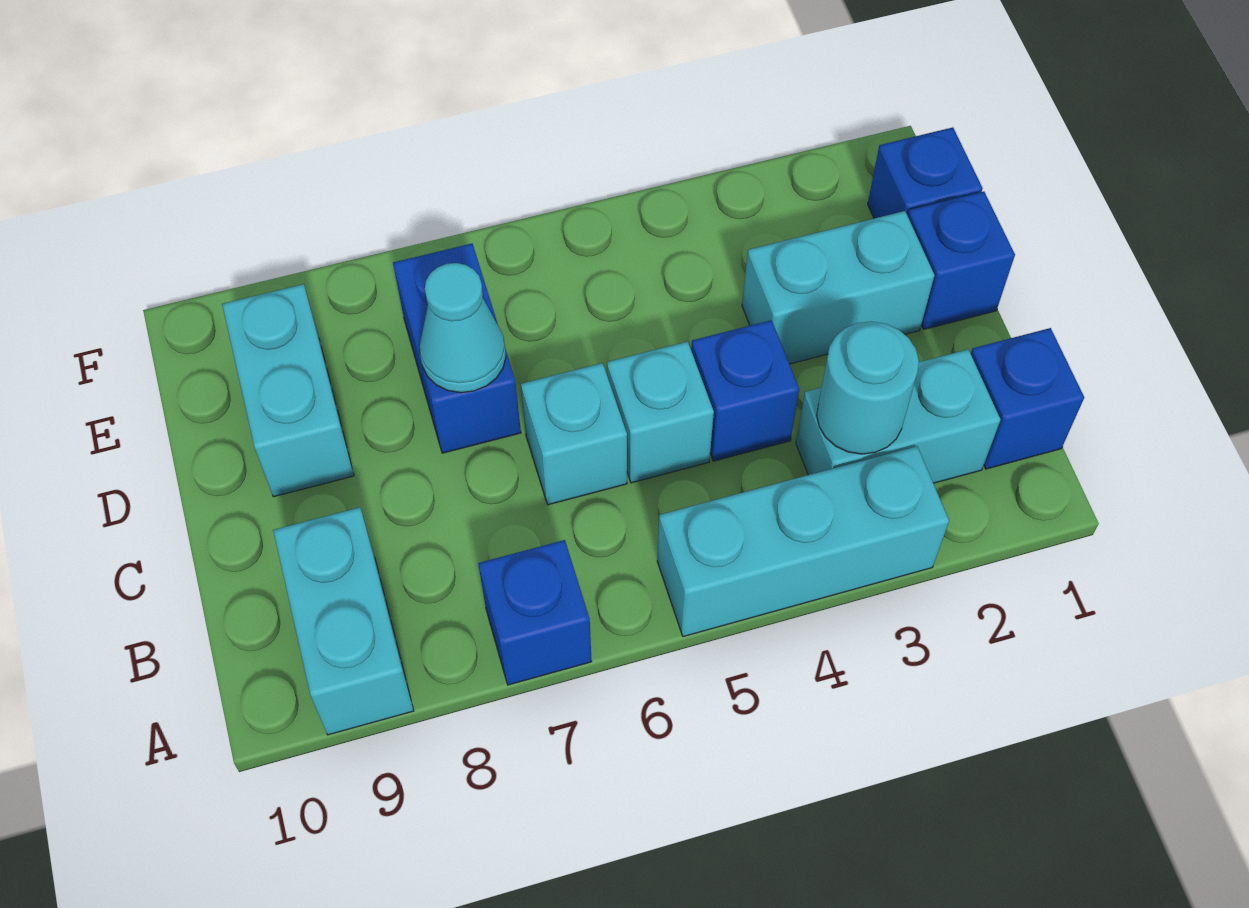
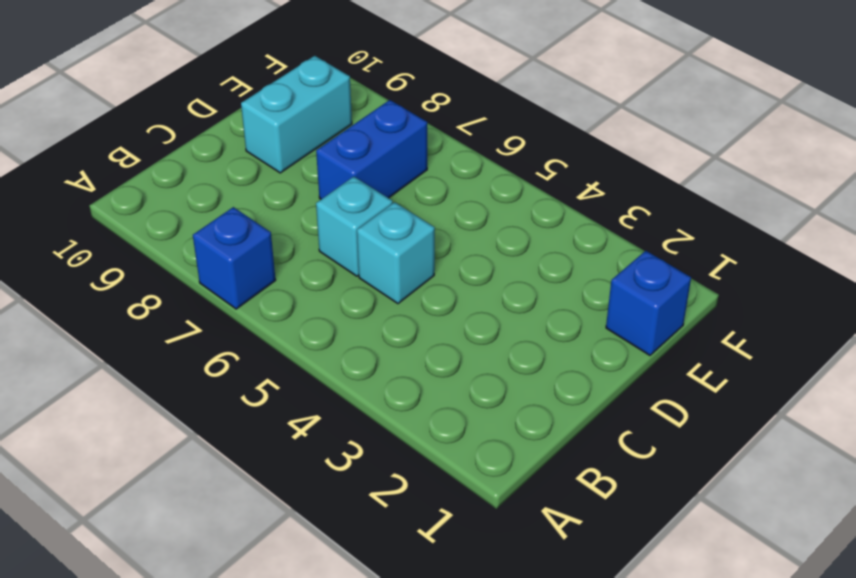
none -> cyan brick A3:A5 level 1
none -> cyan brick A9:B9 level 1
none -> blue brick B1 level 1

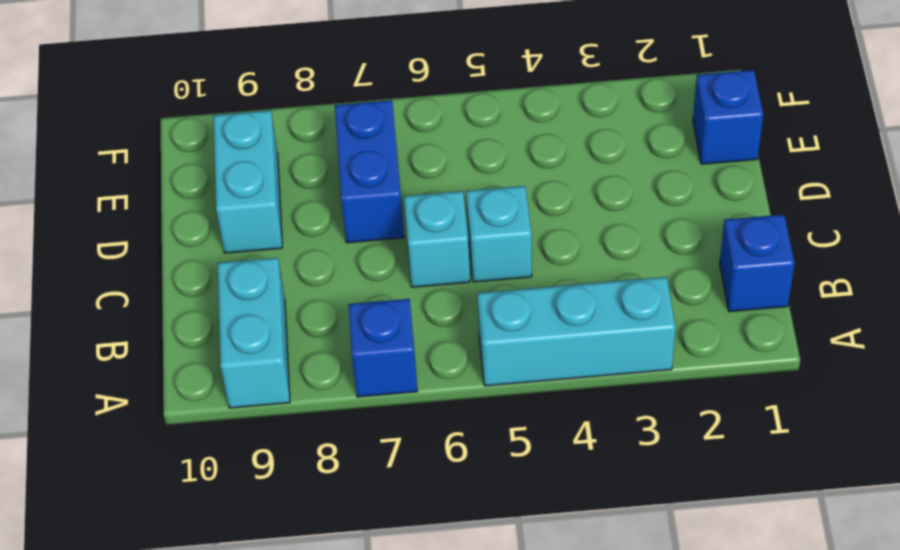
none -> cyan brick B2:B3 level 1
none -> blue brick C4 level 1
none -> blue brick D1 level 1

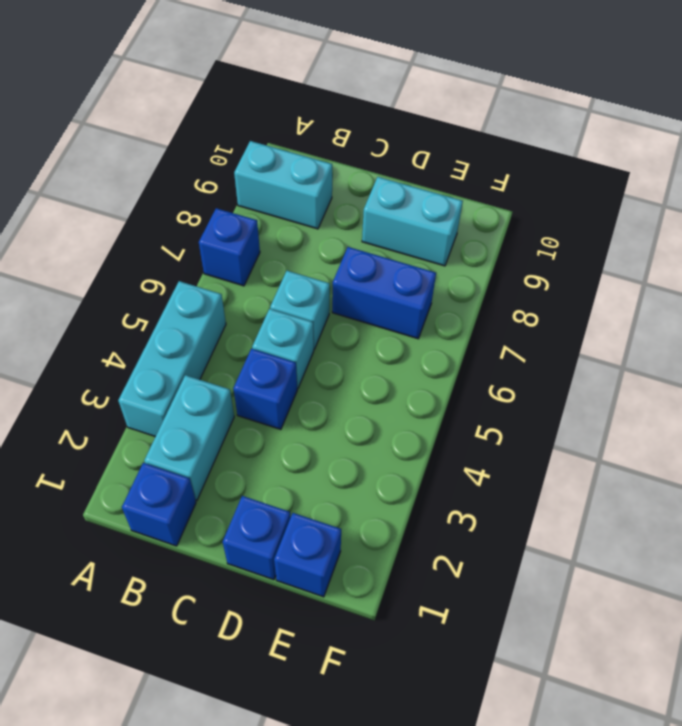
none -> cyan brick D2:D3 level 1
none -> cyan round brick B3 level 2
none -> cyan cone D7 level 2

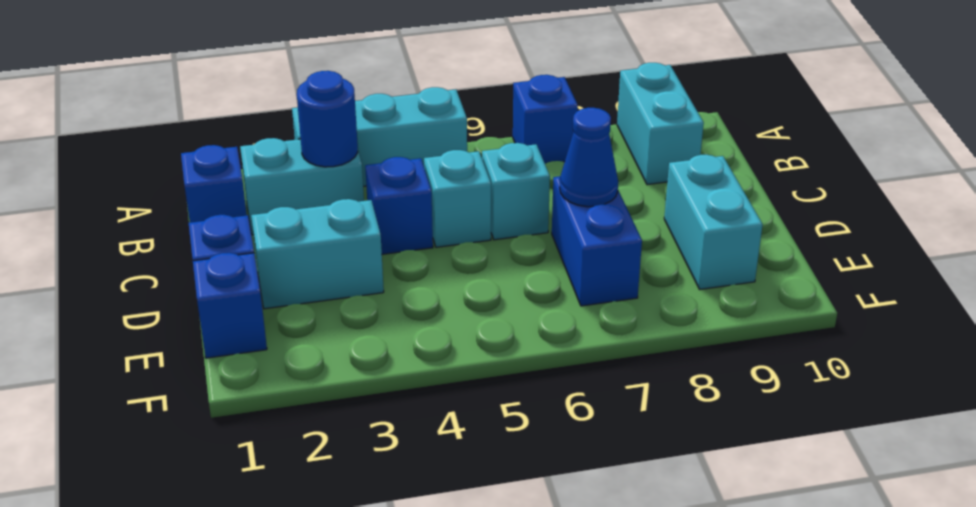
blue round brick B3 level 2 -> cyan round brick B3 level 2
blue cone D7 level 2 -> cyan cone D7 level 2

